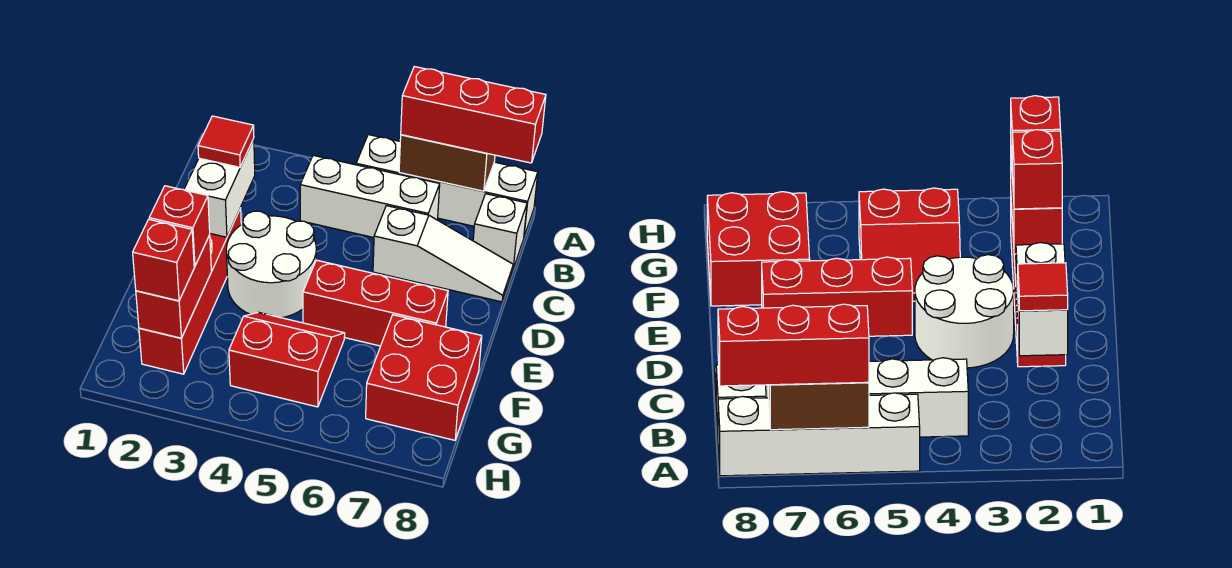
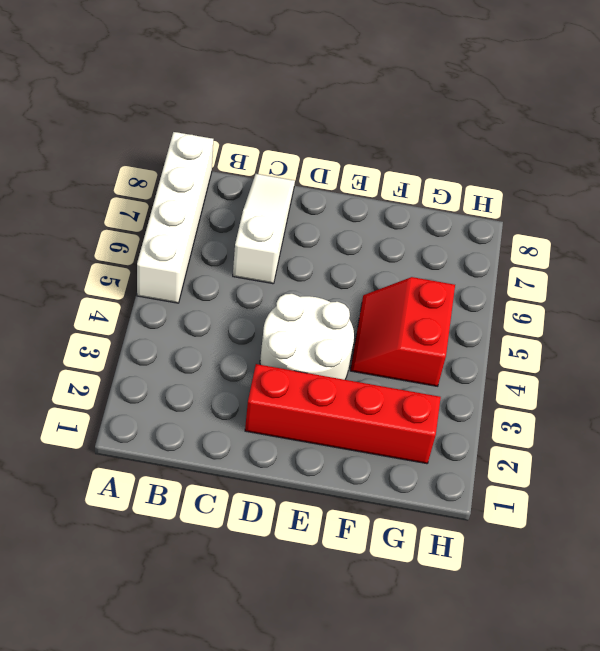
none -> white brick B4:B6 level 1
none -> white brick B8 level 1
none -> red brick E5:E7 level 1

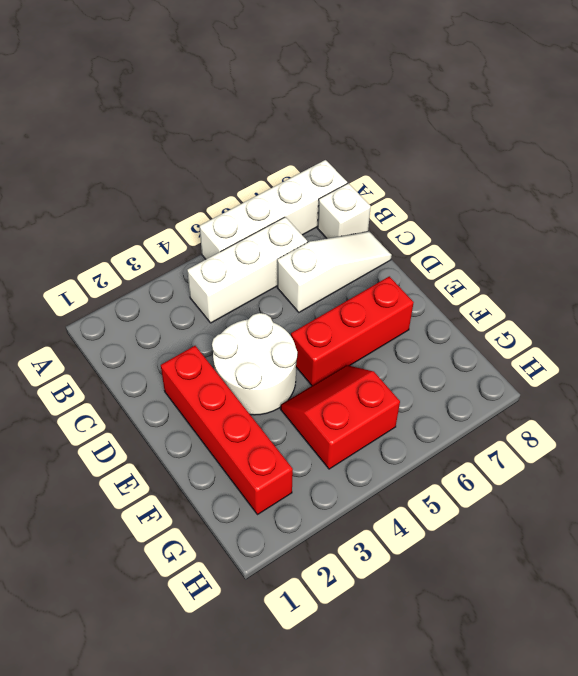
none -> red brick F7:G8 level 1
none -> brown brick A6:A7 level 2
none -> white brick C2:D2 level 2

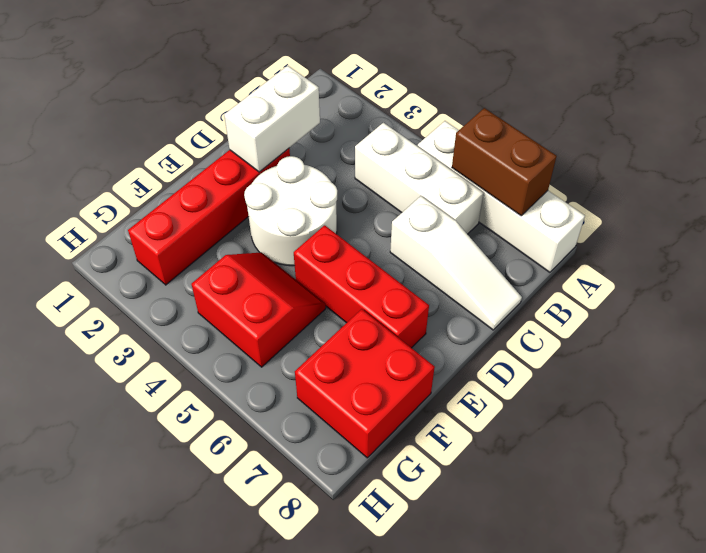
none -> white brick B8 level 1
none -> red brick F2:G2 level 2
none -> red brick A6:A8 level 3

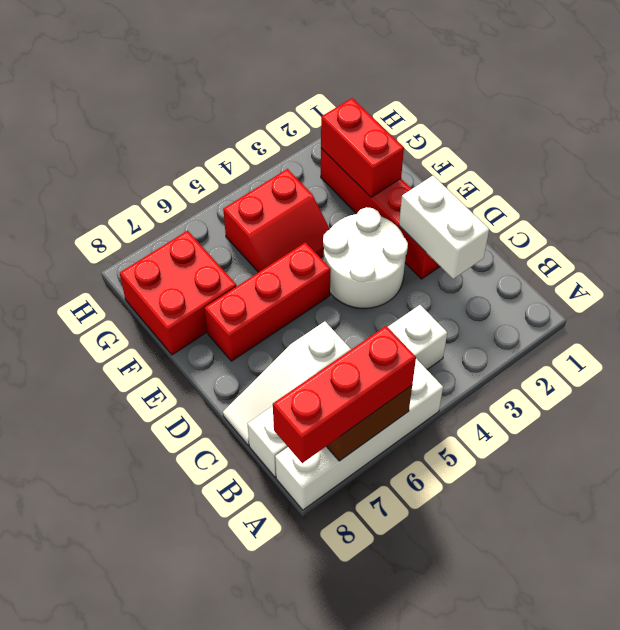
none -> red tile C2 level 3
none -> red brick F2 level 3
none -> red brick G2 level 3

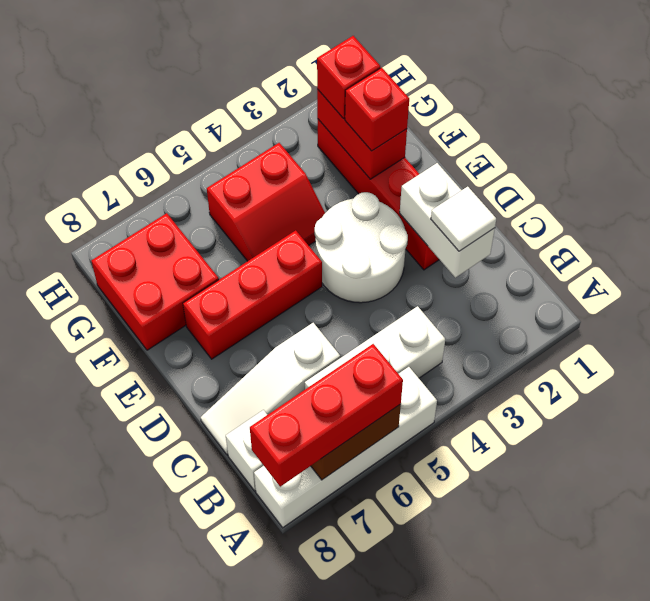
white tile C2 level 3 -> red tile C2 level 3

